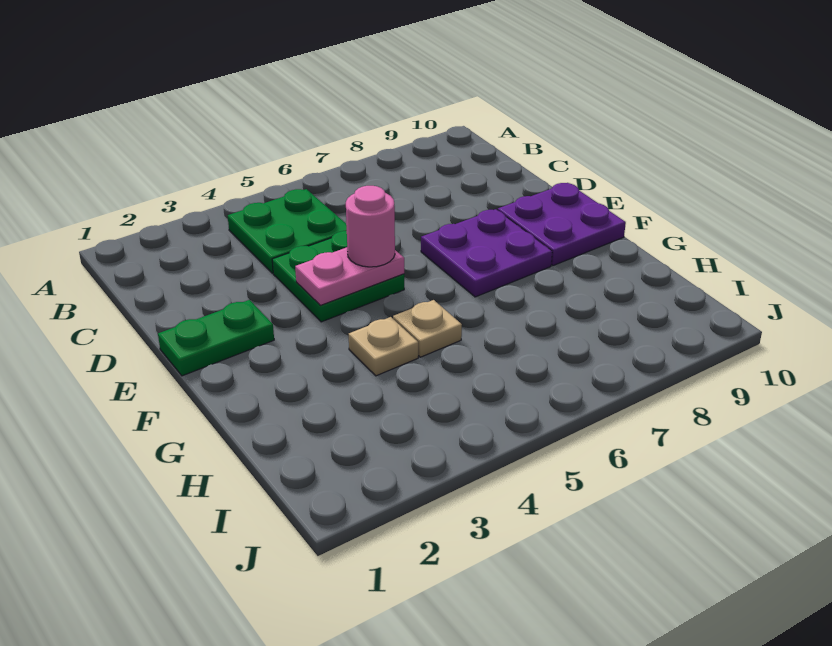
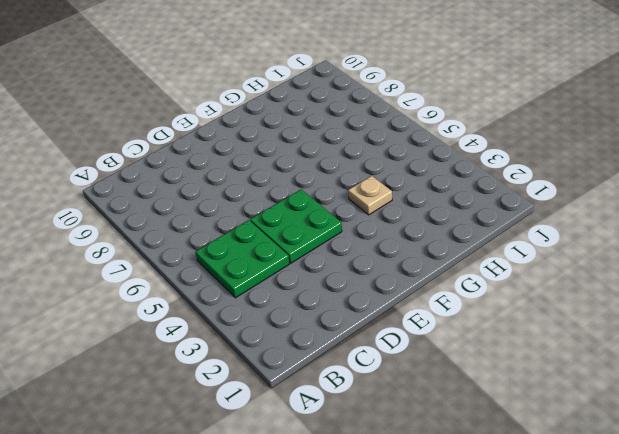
none -> green plate E1:E2 level 1
none -> purple plate E7:F8 level 1

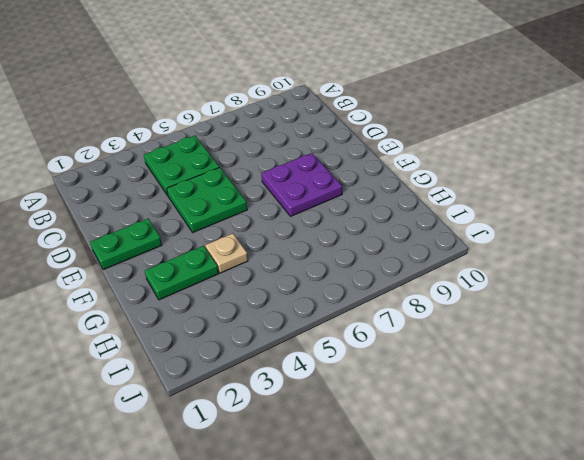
green plate G2:G3 level 1 -> none
none -> purple plate E9:F10 level 1
none -> tan plate G5 level 1

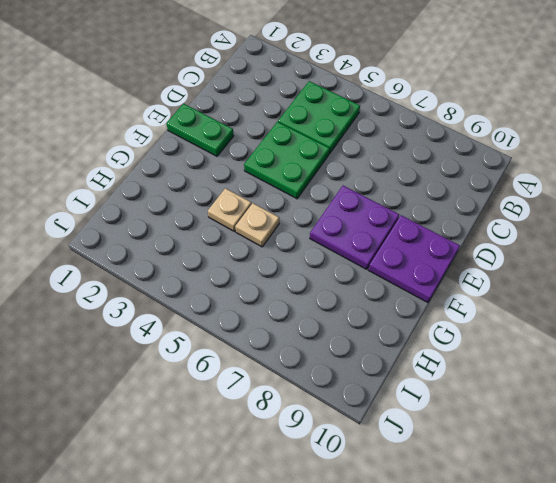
none -> pink plate E4:E5 level 2
none -> pink round brick E5 level 3

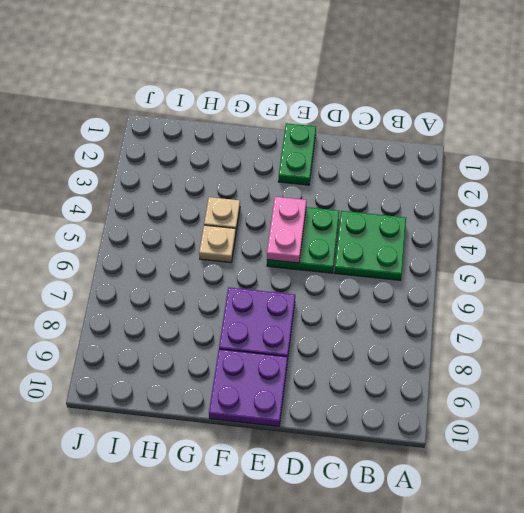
none -> pink round brick E5 level 3

